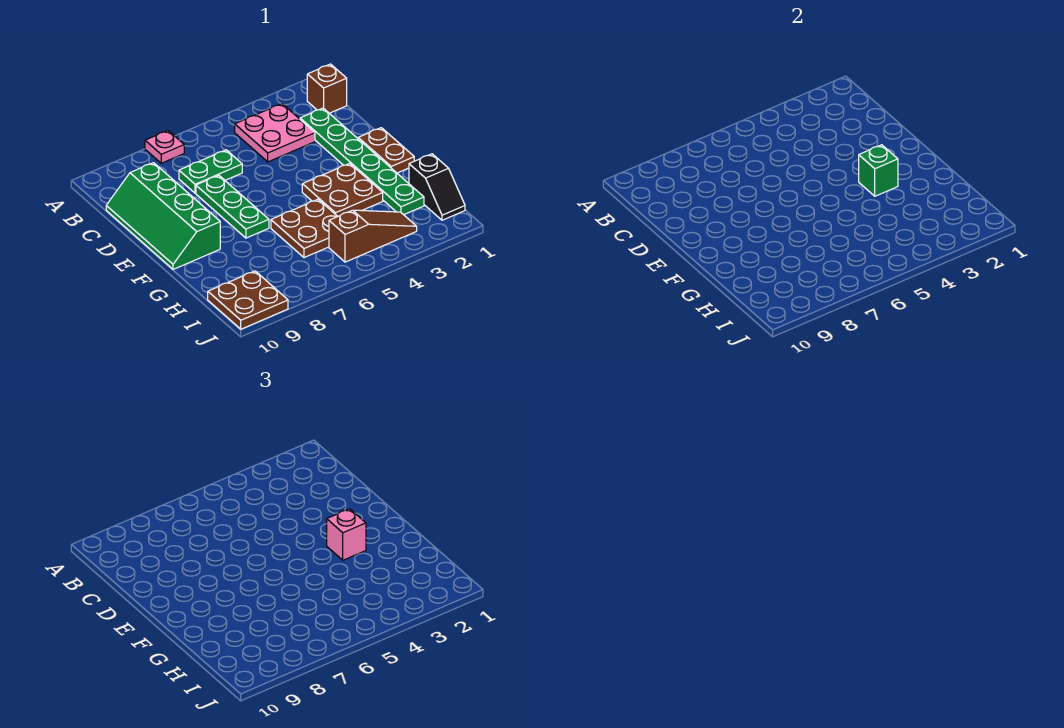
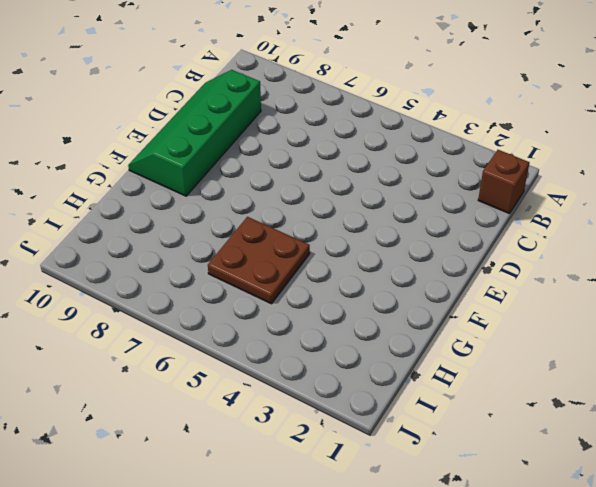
none -> pink plate A7 level 1
none -> pink plate B3:C4 level 1
none -> green plate C2:H2 level 1

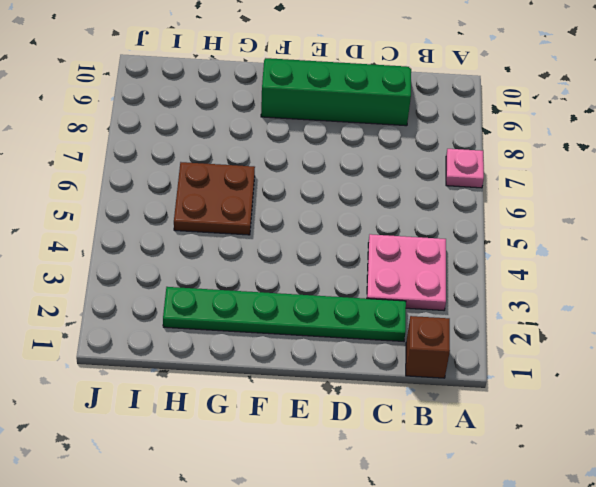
none -> green plate C6:C7 level 1
none -> green plate D7:F7 level 1
none -> brown plate E1:F1 level 1

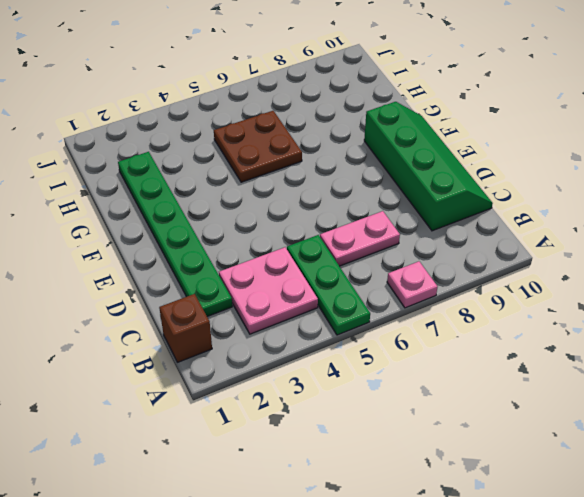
green plate A5:C5 level 1 -> green plate D7:F7 level 1
pink plate C6:C7 level 1 -> green plate C6:C7 level 1
none -> brown plate E1:F1 level 1
none -> brown plate F3:G4 level 1
none -> black slope H1:I1 level 1 top H

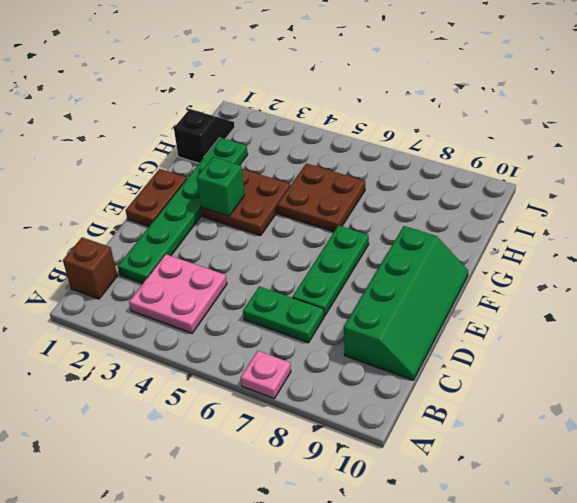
none -> brown slope I3:I5 level 1 top 5
none -> brown plate I9:J10 level 1
none -> pink brick F3 level 3

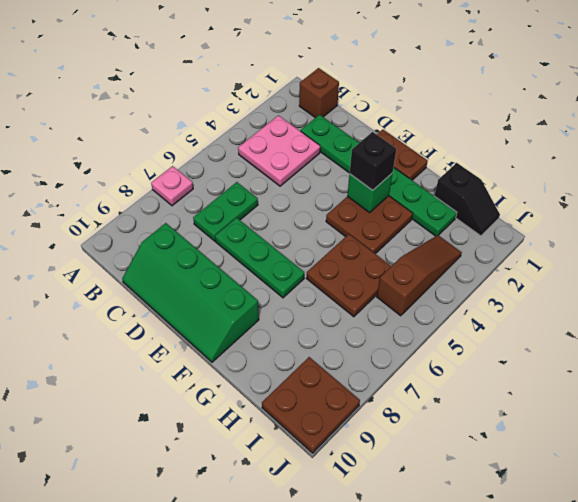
black brick F3 level 3 -> pink brick F3 level 3

